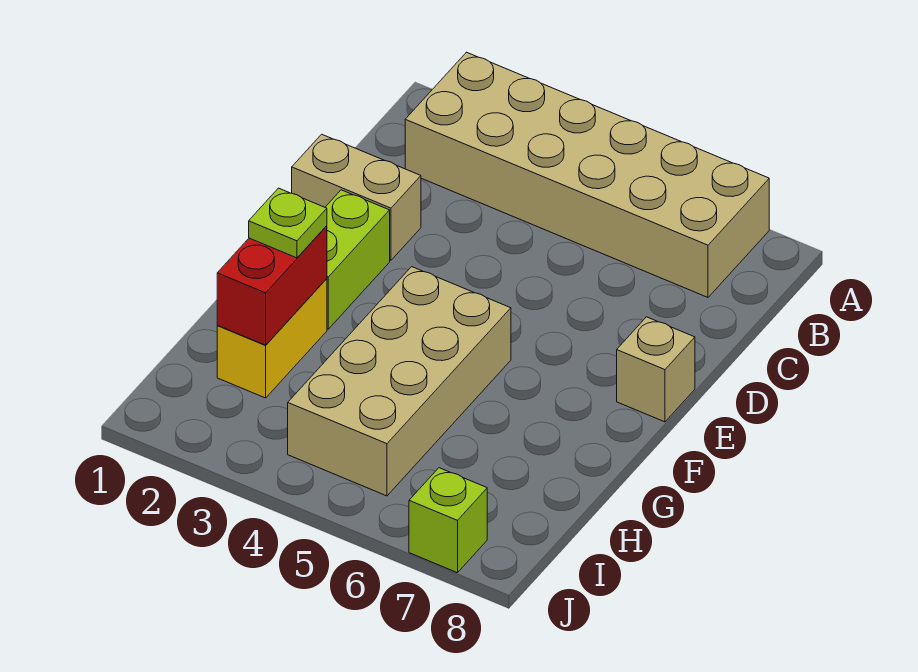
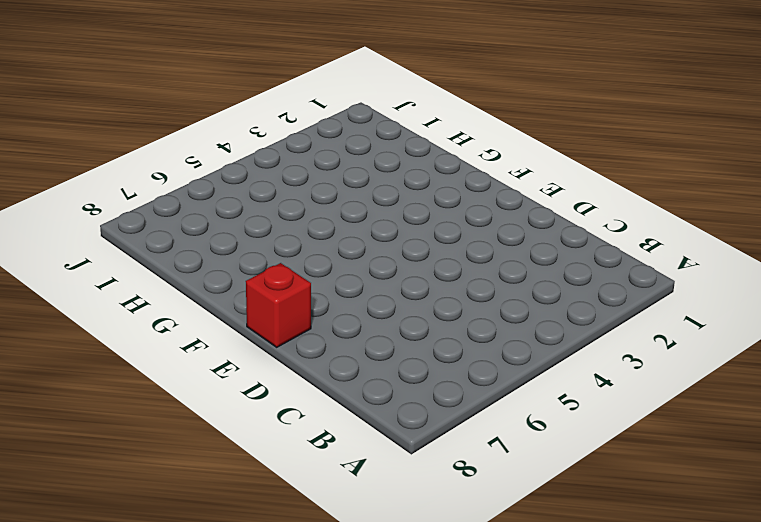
red brick E8 level 1 -> tan brick E8 level 1
none -> tan brick A2:B7 level 1
none -> tan brick D1:D2 level 1

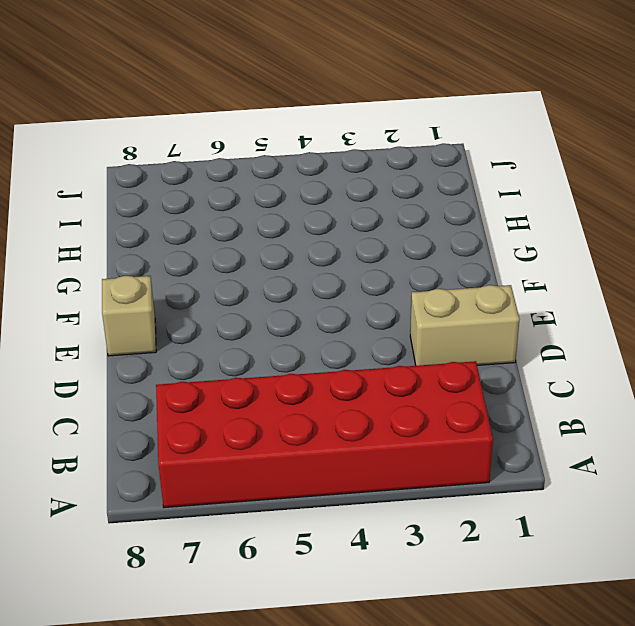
red brick A2:B7 level 1 -> tan brick A2:B7 level 1
none -> lime brick E2:F2 level 1
none -> tan brick F4:I5 level 1

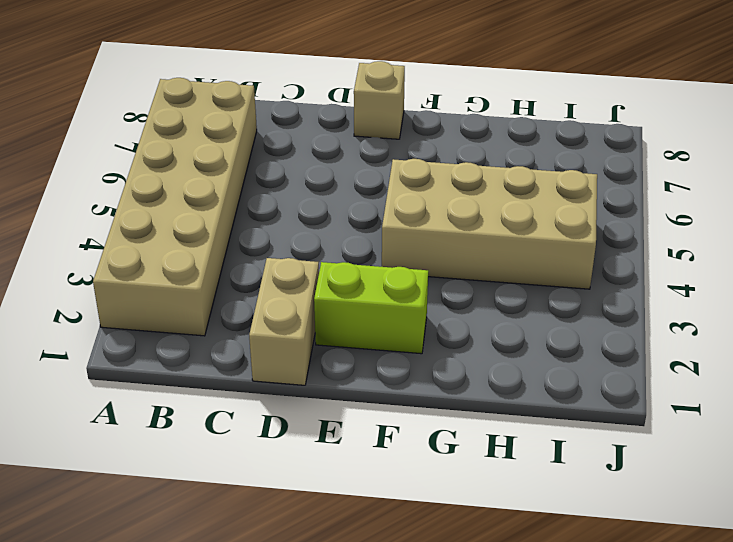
none -> yellow brick G2:H2 level 1
none -> lime brick J7 level 1

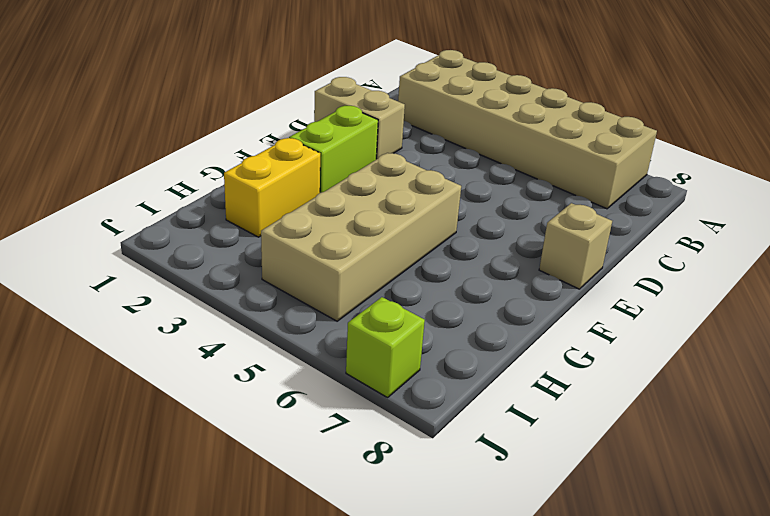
none -> red brick G2:H2 level 2
none -> lime plate G2 level 3

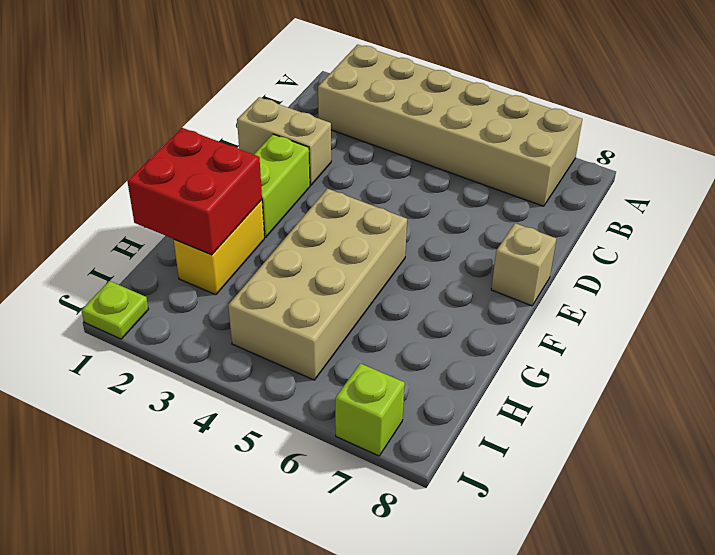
red brick G1:H2 level 2 -> red brick G2:H2 level 2
lime plate J1 level 1 -> lime plate G2 level 3

